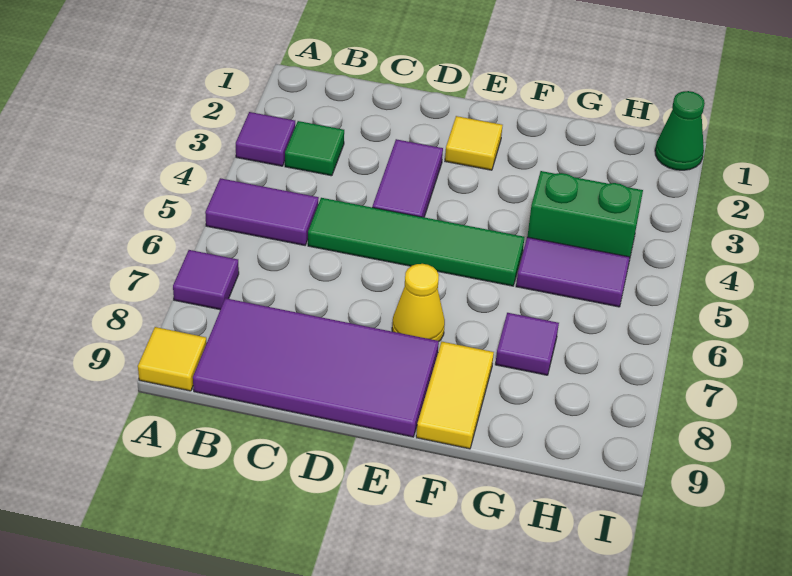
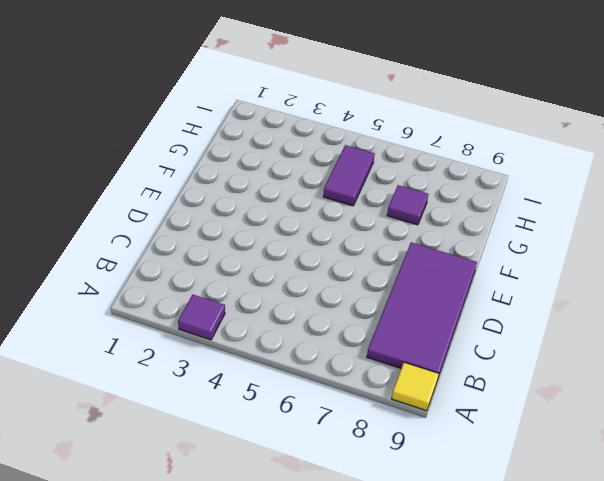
none -> purple tile A5:B5 level 1
none -> purple tile A7 level 1
none -> green tile B3 level 1

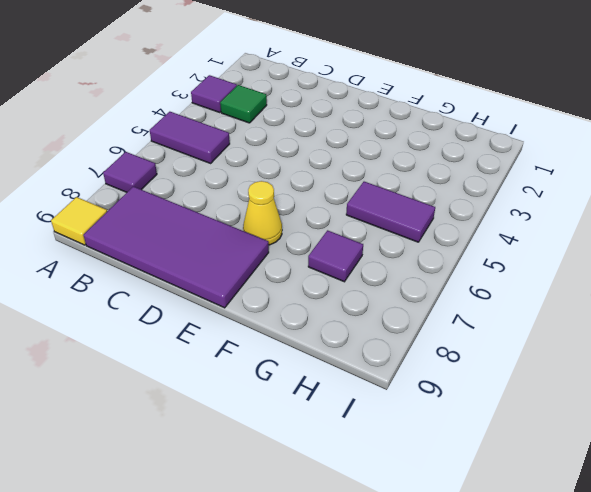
none -> green tile C5:F5 level 1
none -> purple tile D3:D4 level 1
none -> yellow tile E2 level 1

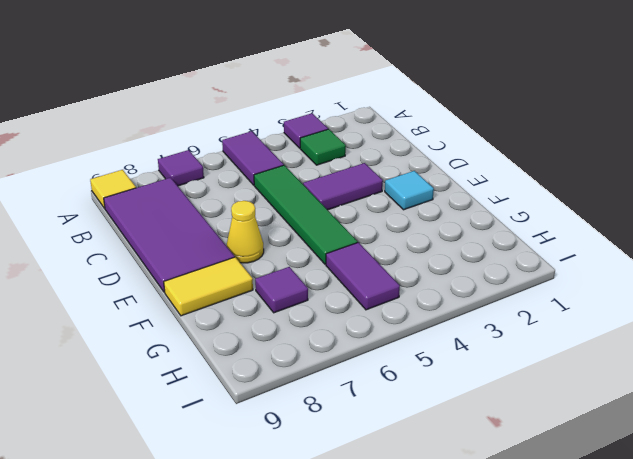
cyan tile E2 level 1 -> yellow tile E2 level 1
none -> green brick G4:H4 level 1
none -> green cone I1 level 1

